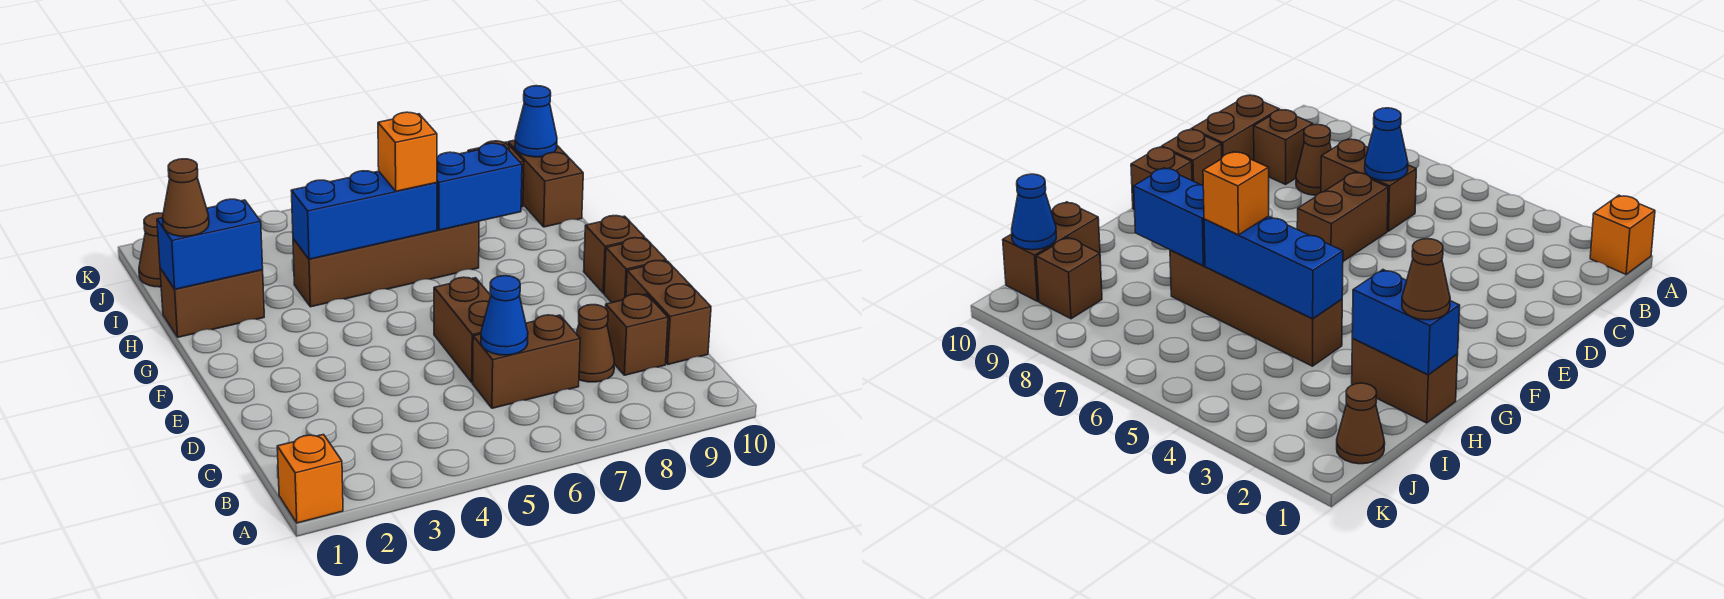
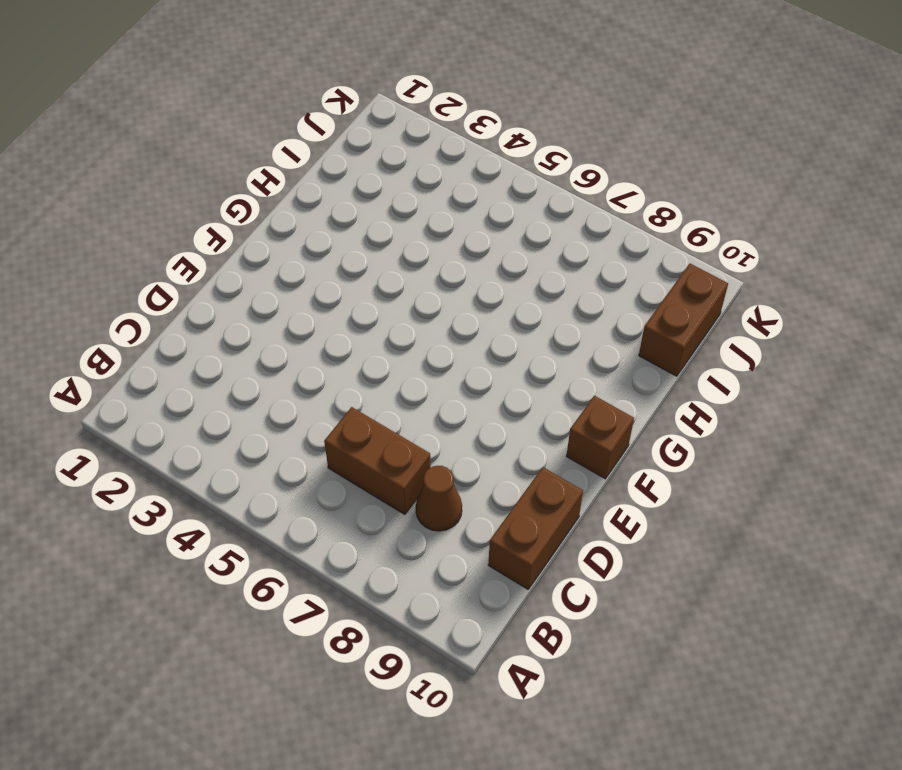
none -> orange brick A1 level 1
none -> brown brick C9 level 1
none -> brown brick D6:E6 level 1

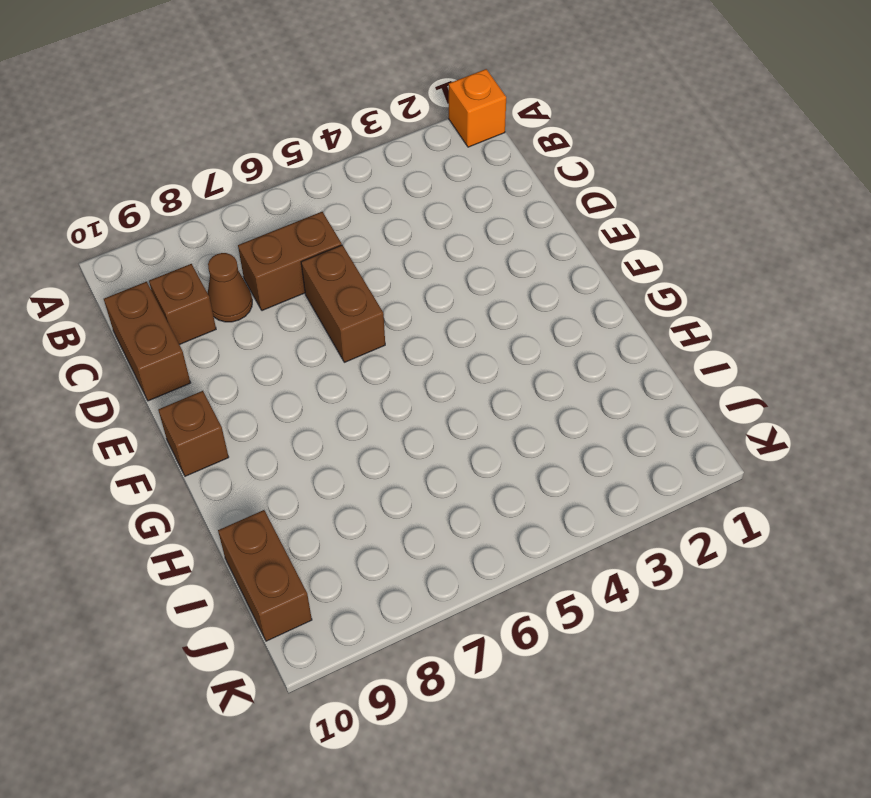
none -> brown brick E10 level 1
none -> brown brick H1:H2 level 1
none -> brown brick H4:H7 level 1

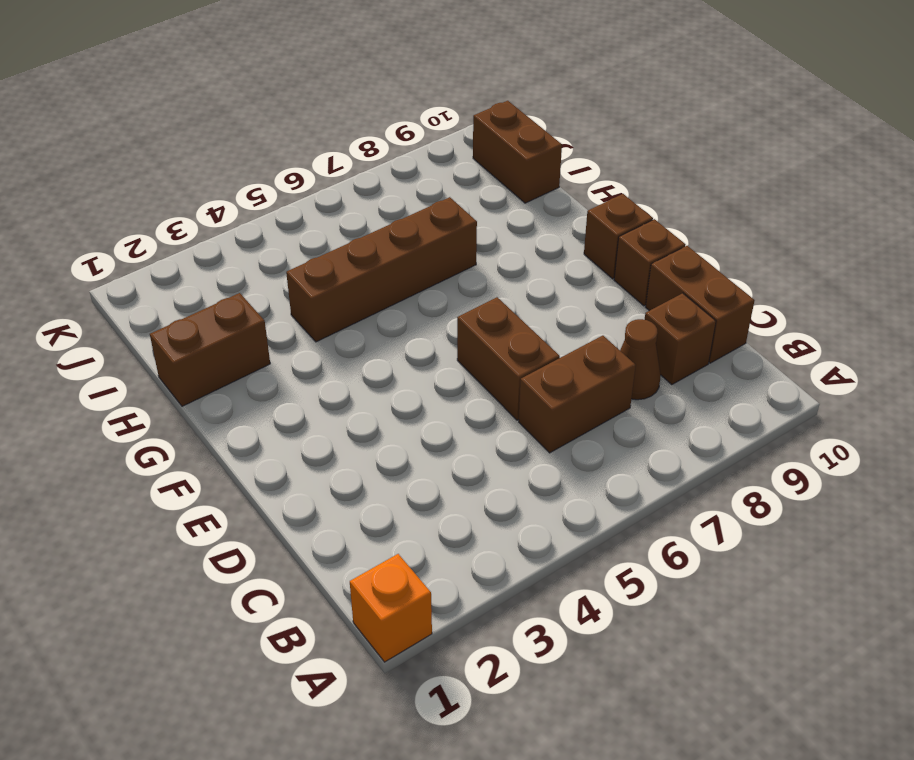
none -> brown cone J1 level 1
none -> brown brick J9 level 1
none -> blue cone C6 level 2

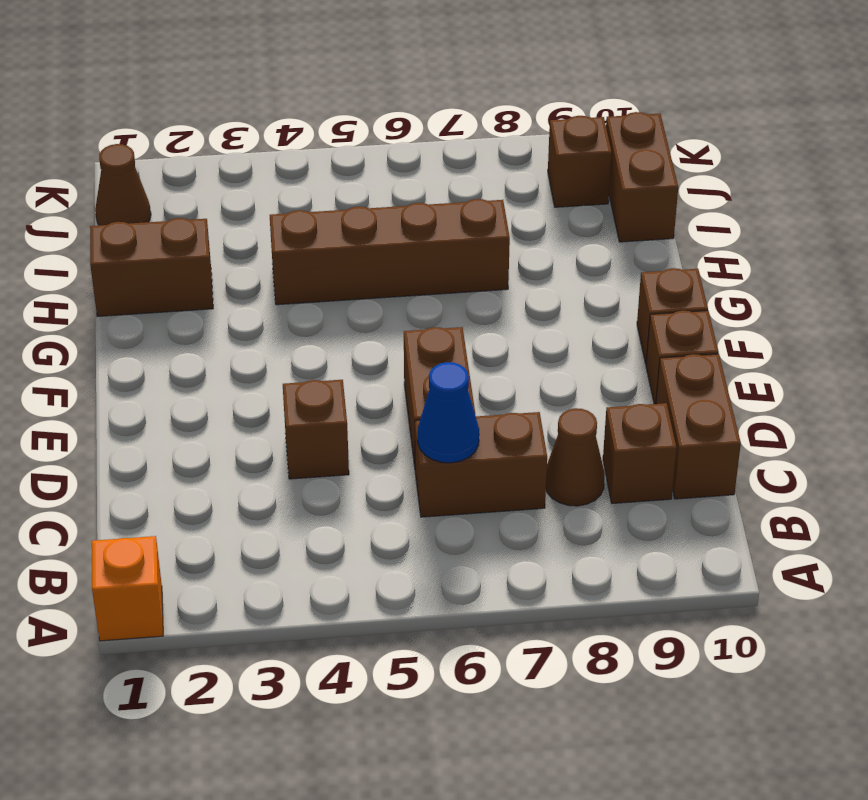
brown brick D4 level 1 -> none
none -> blue brick H1:H2 level 2
none -> blue brick H4:H6 level 2
none -> blue brick H7:H8 level 2

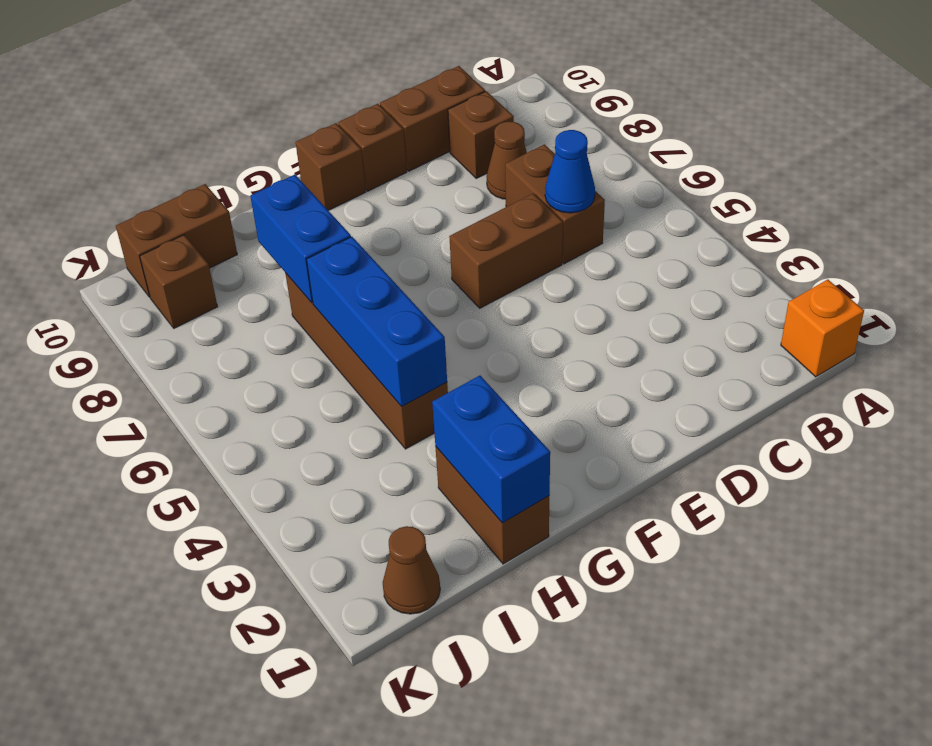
none -> blue cone J10 level 2
none -> brown cone H1 level 3
none -> orange brick H6 level 3

